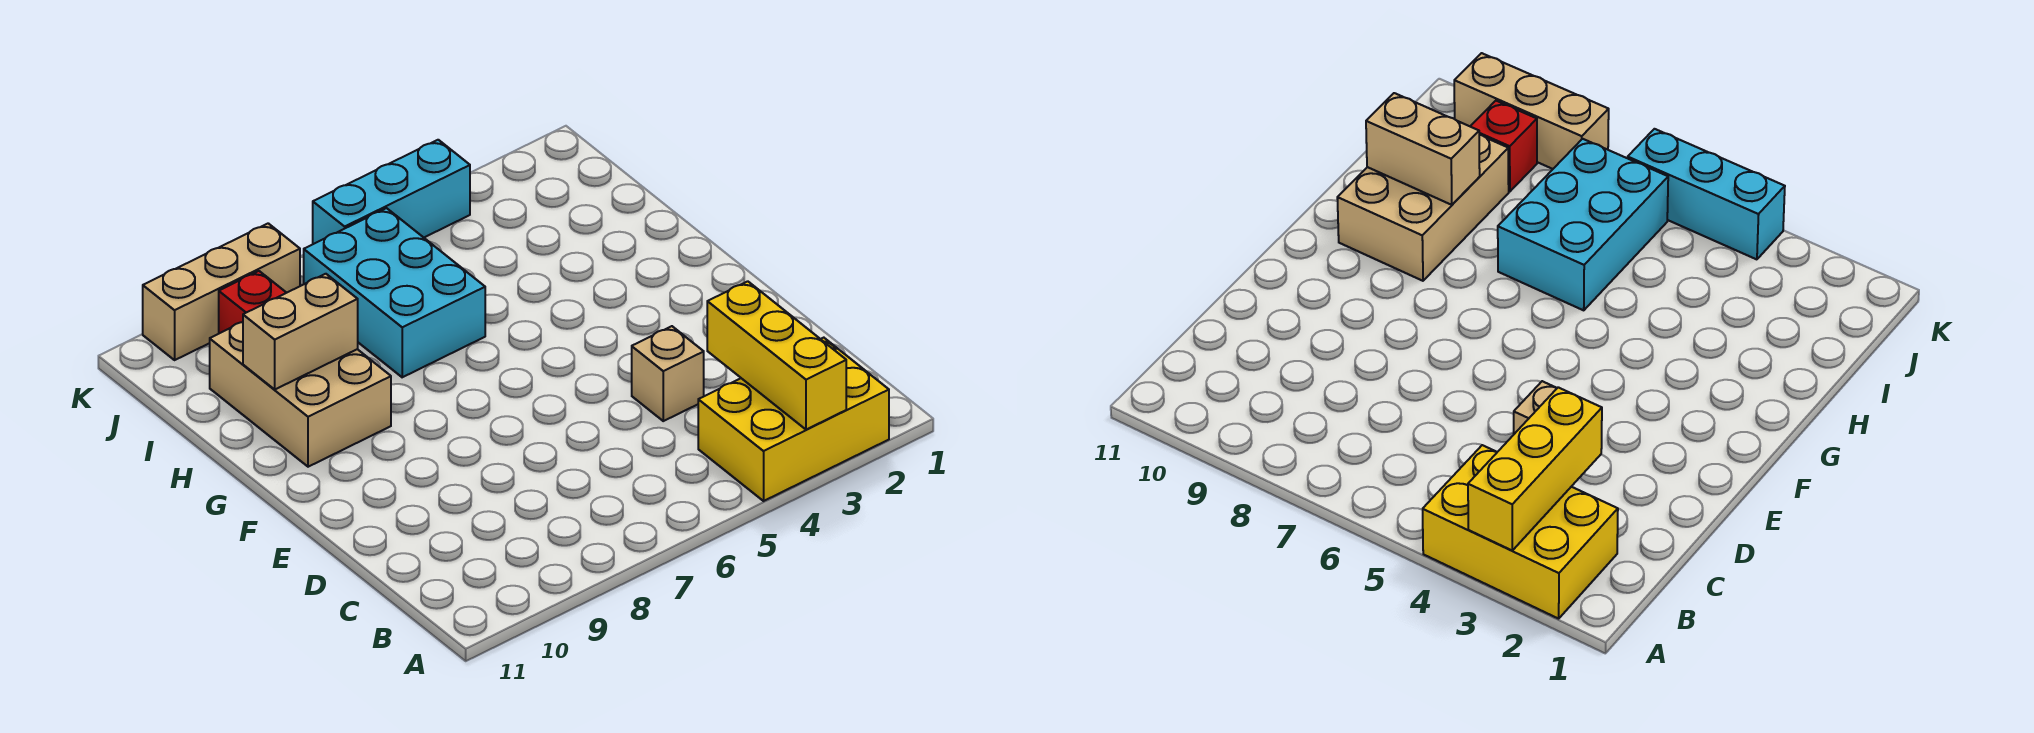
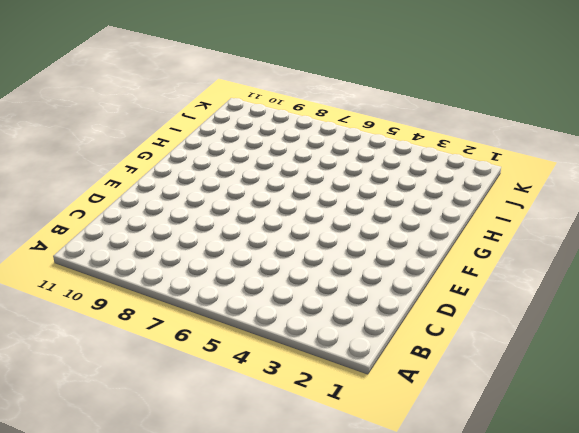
none -> yellow brick A2:B4 level 1
none -> tan brick D4 level 1

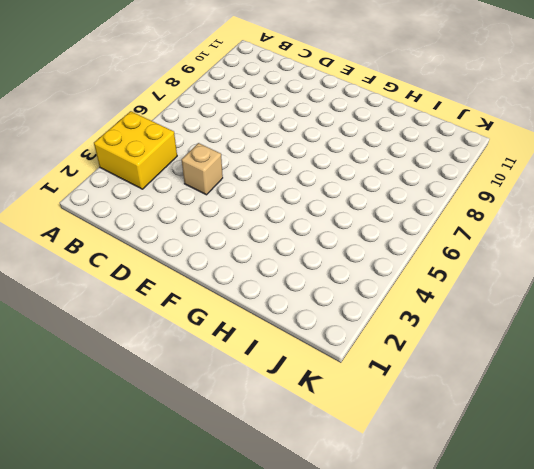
yellow brick A3:B4 level 1 -> yellow brick A2:B4 level 1
none -> tan brick G9:I10 level 1
none -> cyan brick H6:J7 level 1

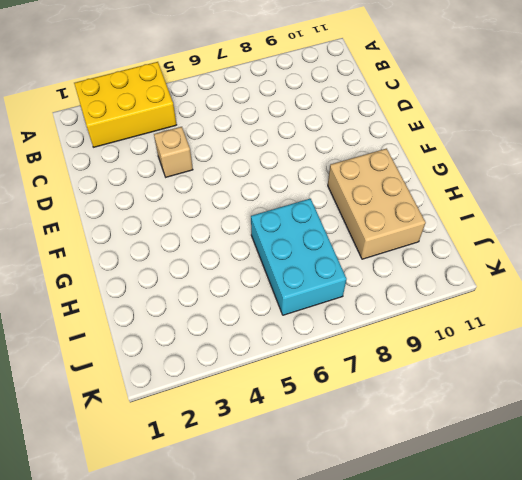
none -> red brick J9 level 1
none -> cyan brick K4:K6 level 1

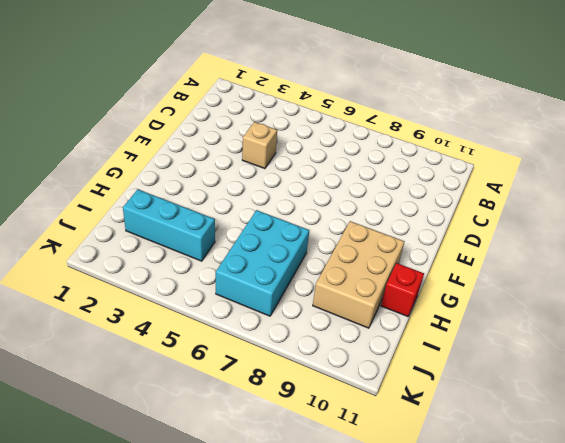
red brick H11 level 1 -> red brick J9 level 1
cyan brick I2:I4 level 1 -> cyan brick K4:K6 level 1
none -> yellow brick A2:B4 level 1
none -> tan brick K8:K10 level 1

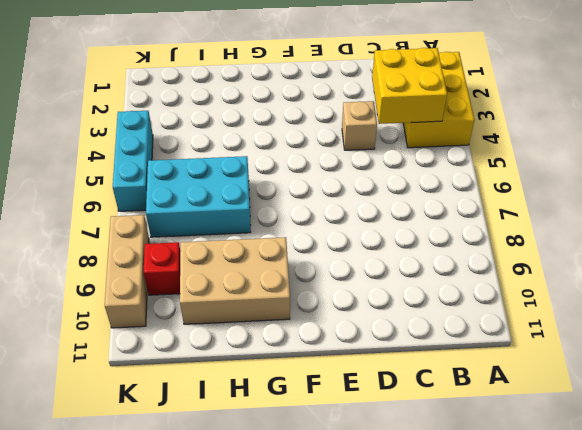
yellow brick B3:C4 level 2 -> yellow brick A3:C3 level 2
none -> tan brick H9:H10 level 2

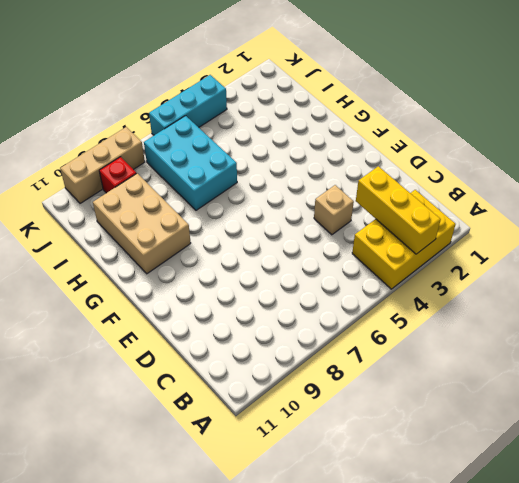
none -> tan brick H9:H10 level 2

